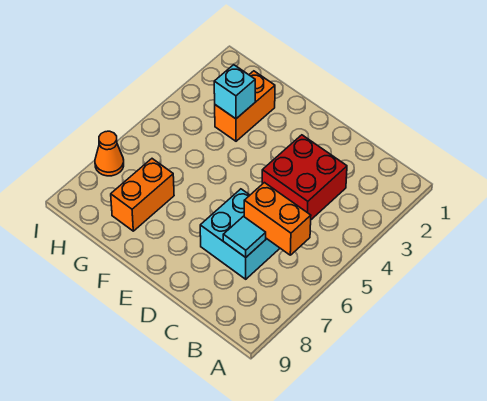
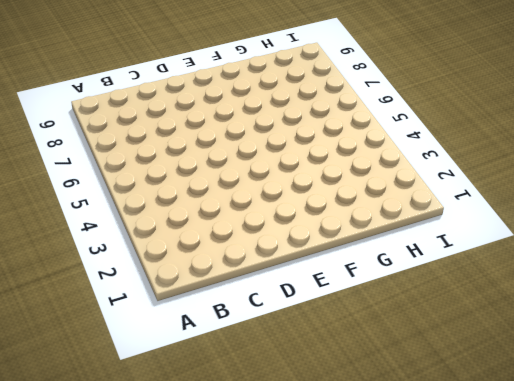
none -> red brick C3:D4 level 1
none -> cyan brick C6:D7 level 1

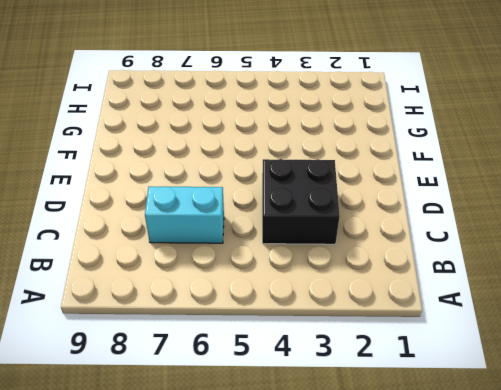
black brick C3:D4 level 1 -> red brick C3:D4 level 1
cyan brick C6:C7 level 1 -> cyan brick C6:D7 level 1
none -> orange brick G2:G3 level 1
none -> orange brick G7:G8 level 1

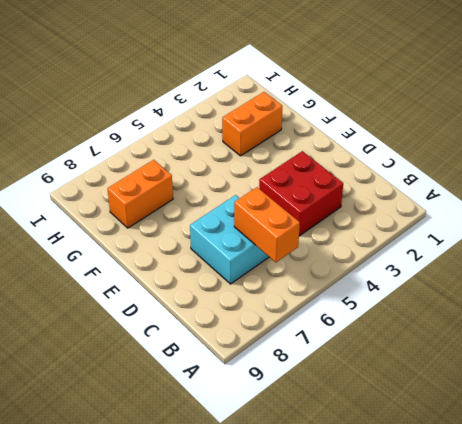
none -> orange cone I7 level 1
none -> cyan tile C7 level 2

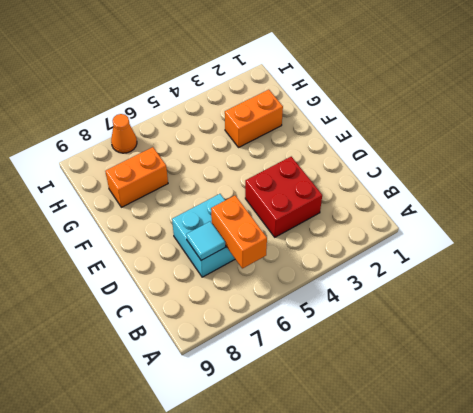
none -> cyan brick G3 level 2

